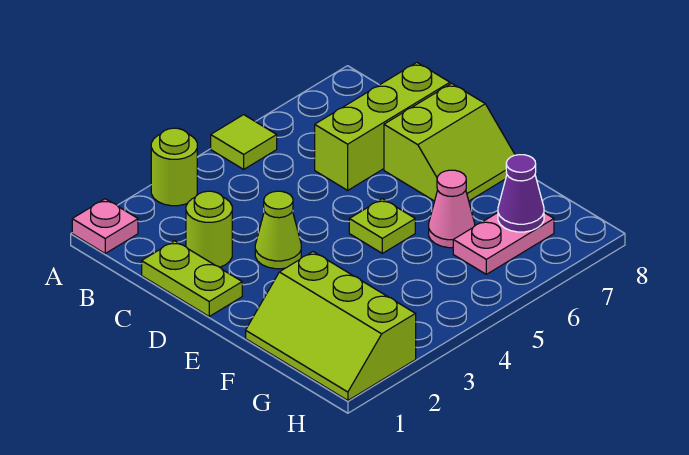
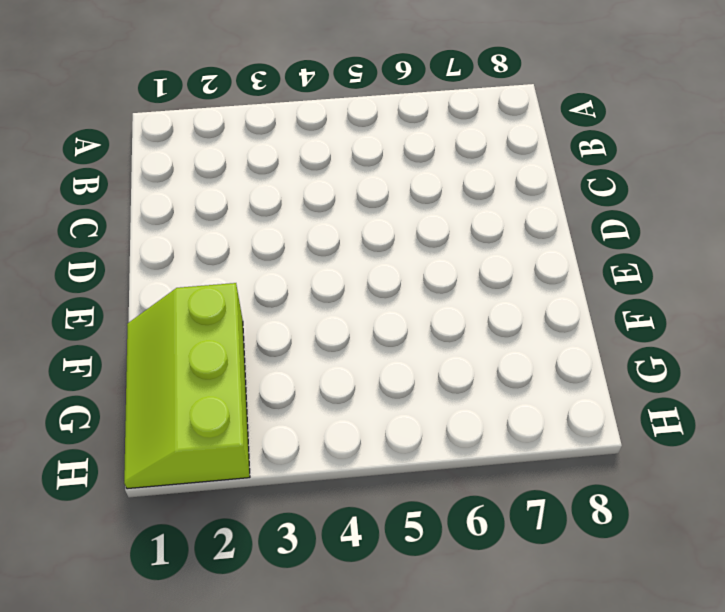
none -> pink plate A1 level 1
none -> lime round brick A3 level 1
none -> lime tile A5 level 1

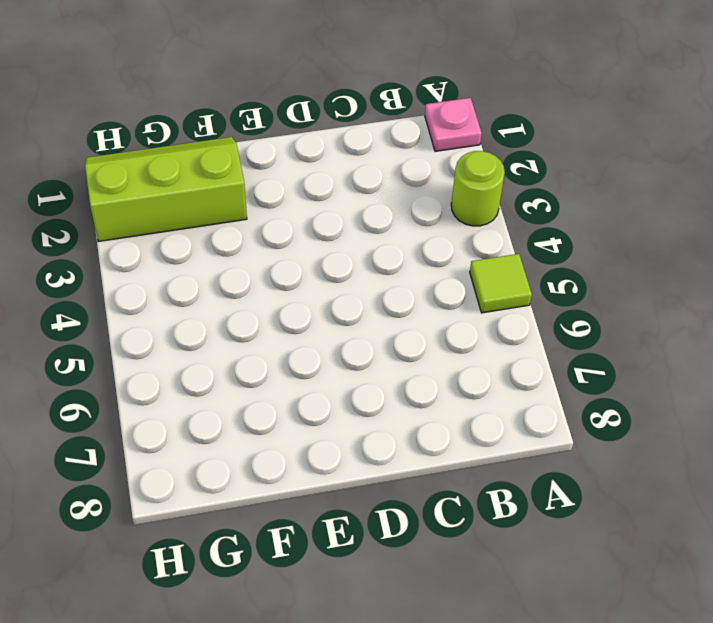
none -> lime plate C1:D1 level 1
none -> lime round brick C2 level 1
none -> lime brick C6:C8 level 1

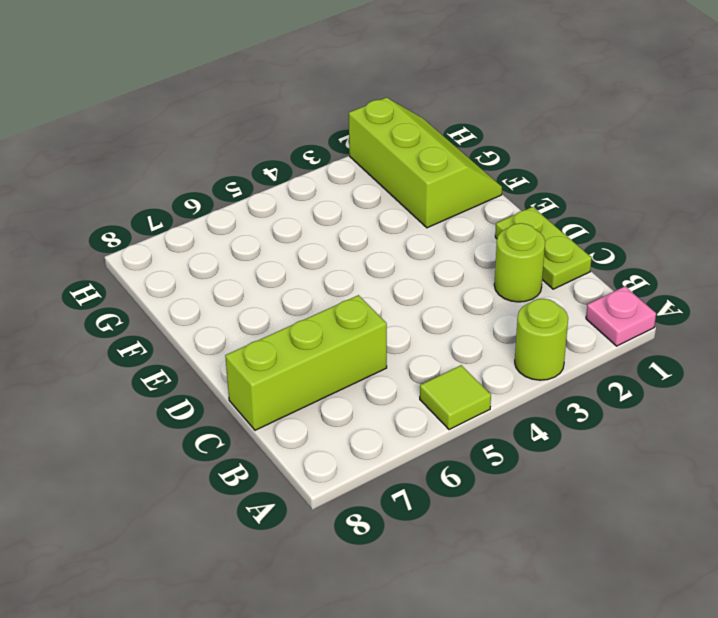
none -> lime cone D3 level 1
none -> lime slope D7:E8 level 1 top D
none -> lime plate E5 level 1

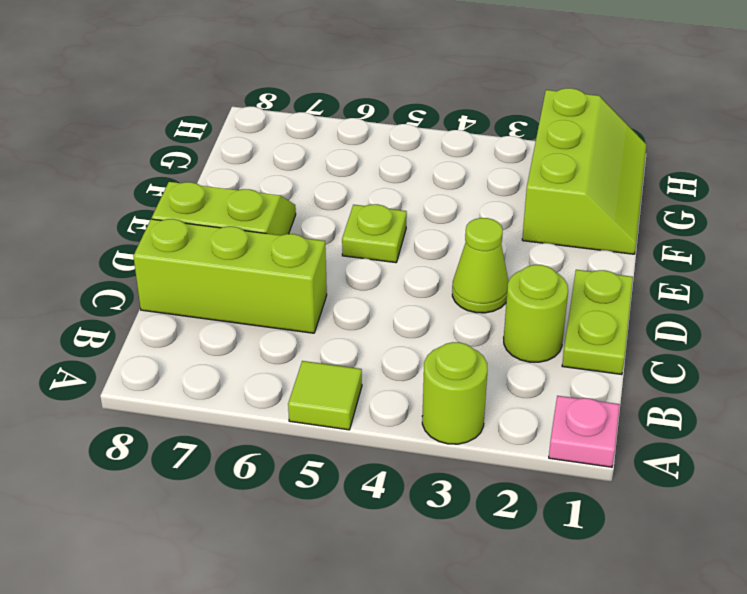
none -> pink cone F6 level 1
none -> pink plate G6:G7 level 1
none -> purple cone G7 level 2

